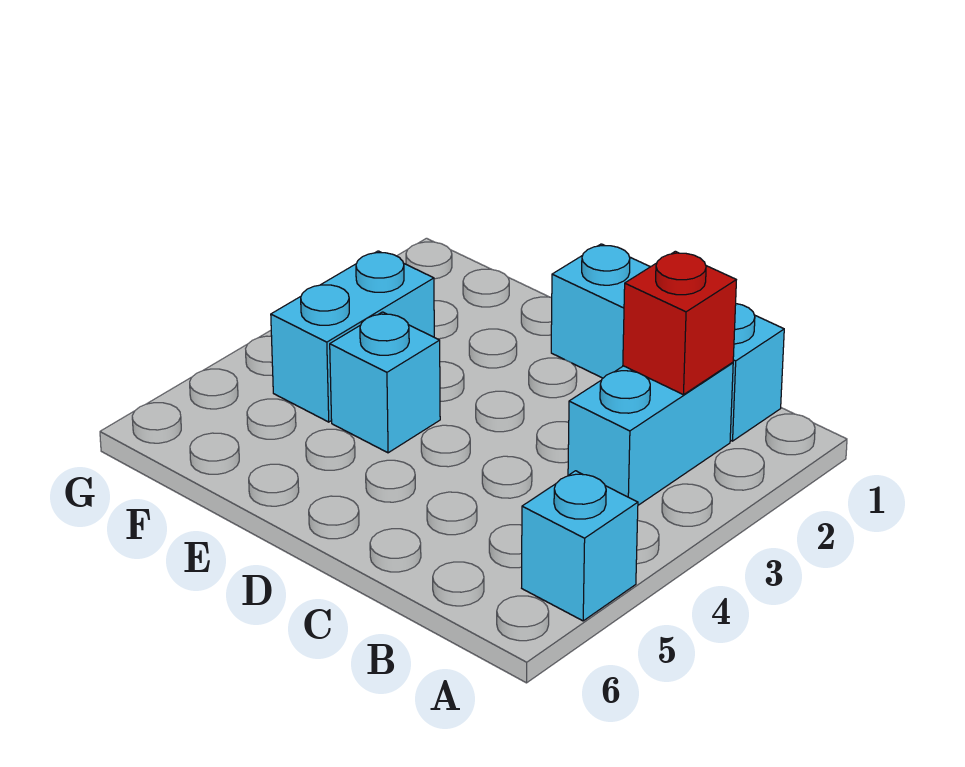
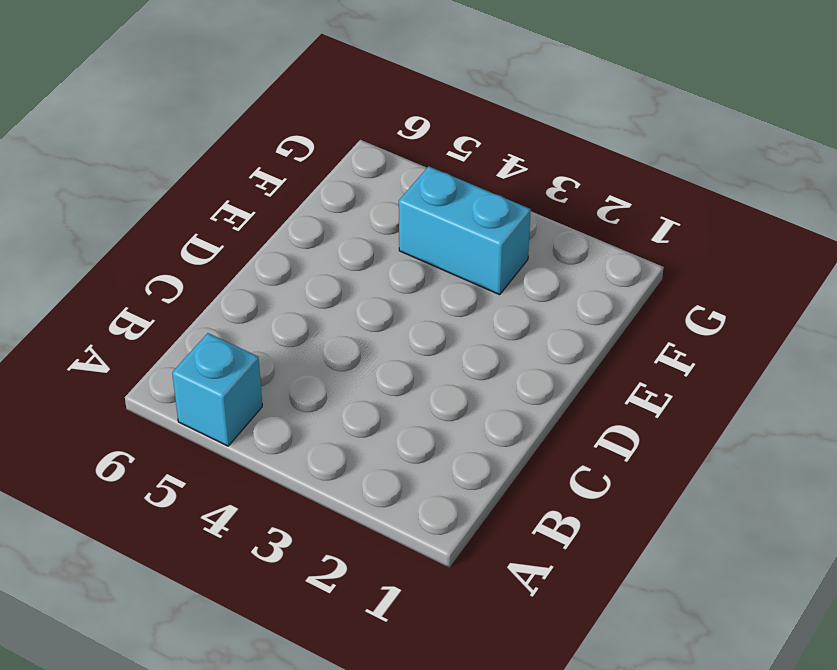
none -> cyan brick B1:D1 level 1
none -> cyan brick B2:B3 level 1

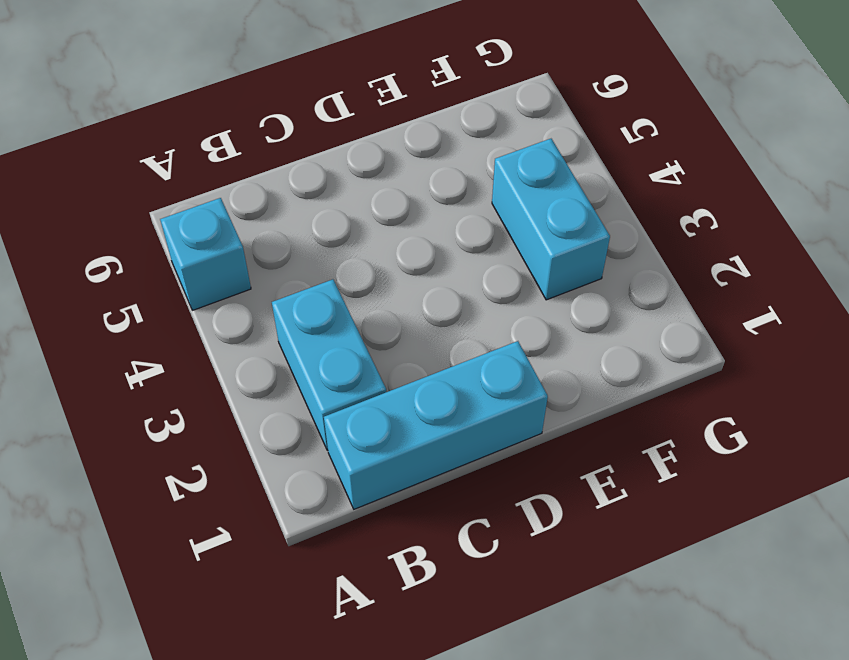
none -> cyan brick E4 level 1
none -> red brick B2 level 2

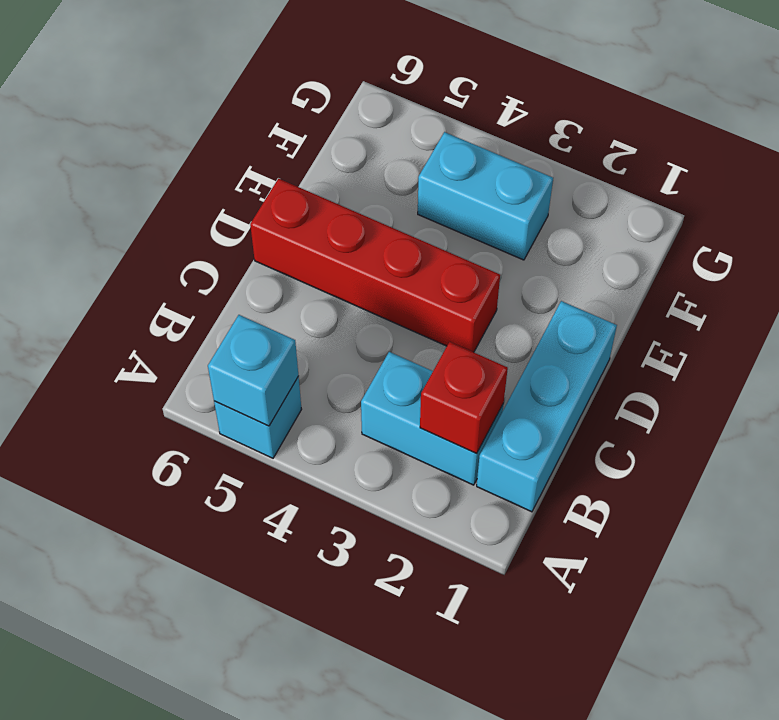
cyan brick A5 level 2 -> cyan brick E4 level 1
red brick D3:D6 level 1 -> none

